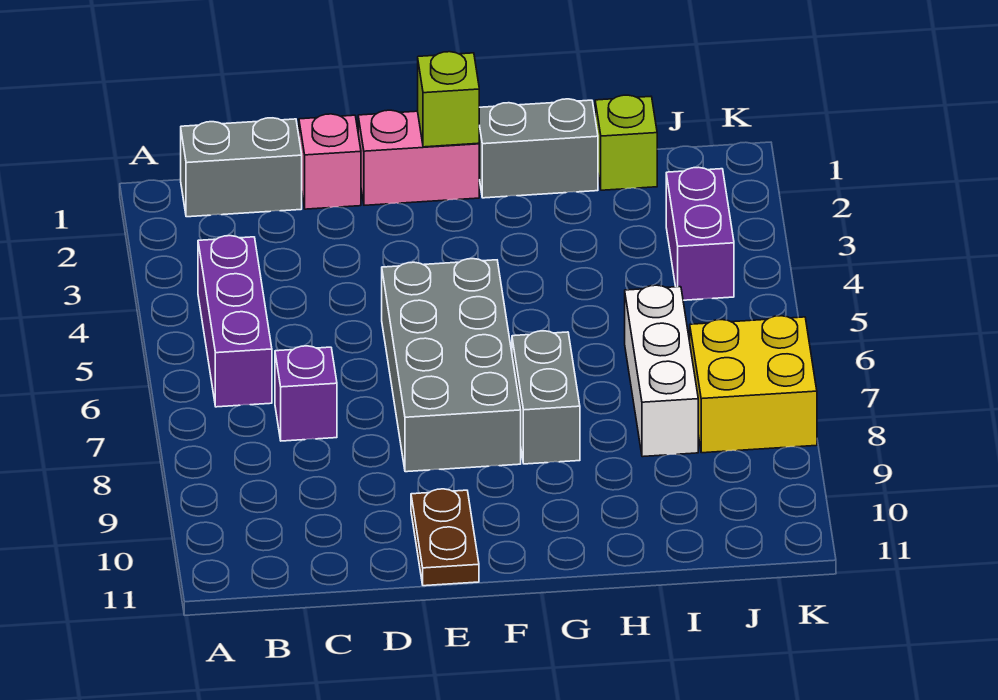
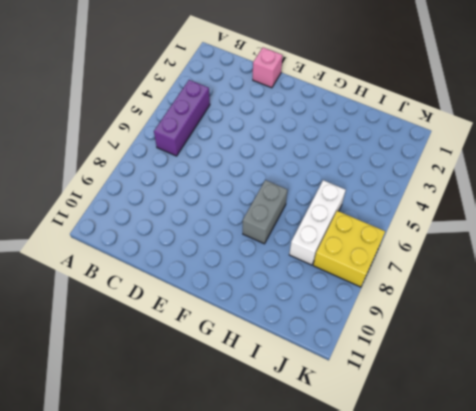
none -> grey brick B1:C1 level 1
none -> purple brick C7 level 1
none -> pink brick E1:F1 level 1

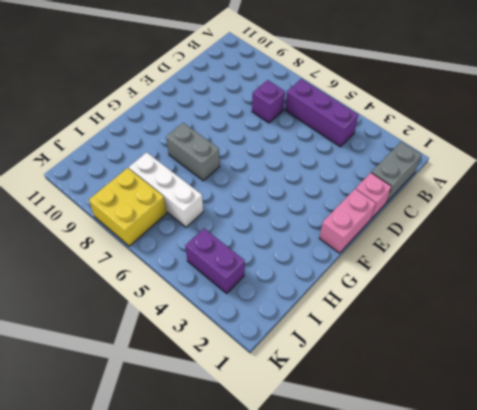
none -> grey brick E5:F8 level 1
none -> brown plate E10:E11 level 1
none -> grey brick G1:H1 level 1

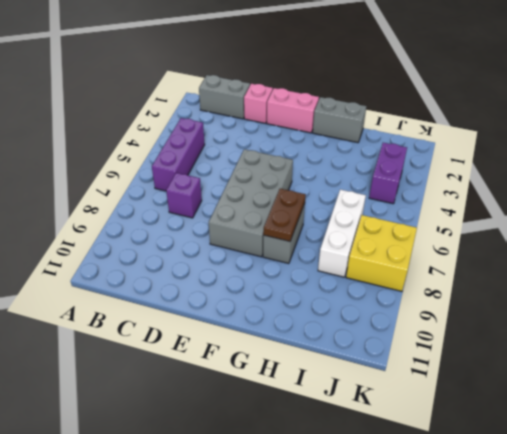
brown plate G7:G8 level 2 -> brown plate E10:E11 level 1
none -> lime brick I1 level 1
none -> lime brick F1 level 2

